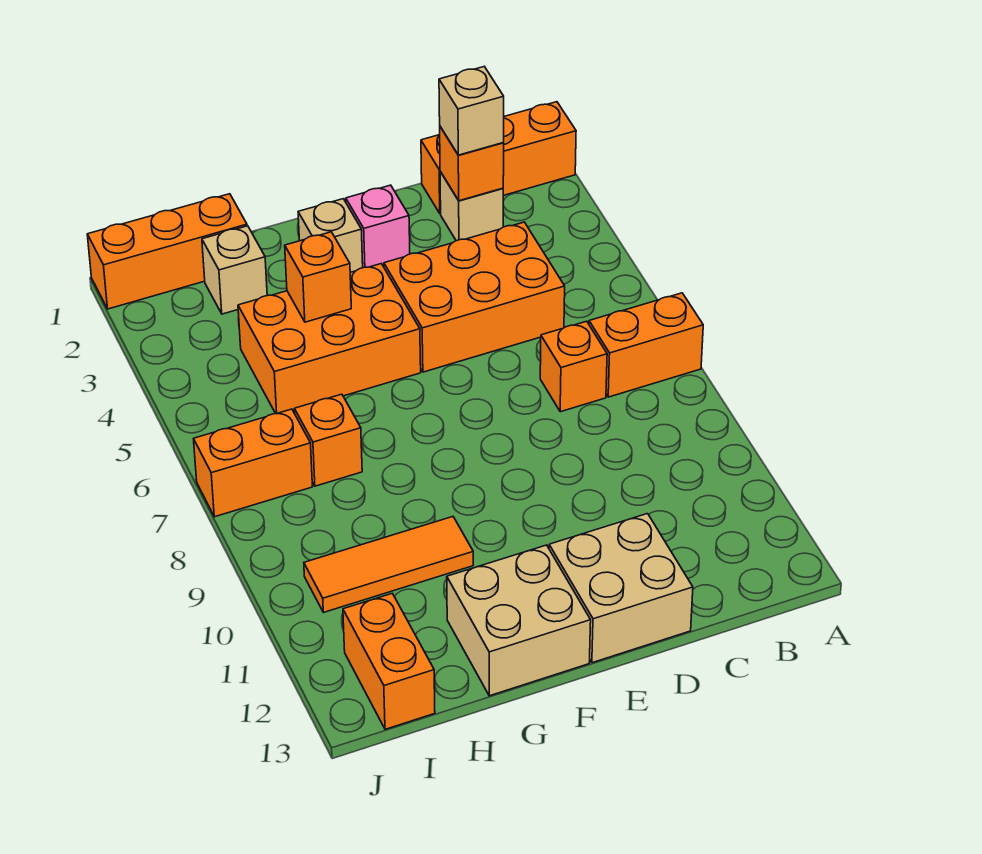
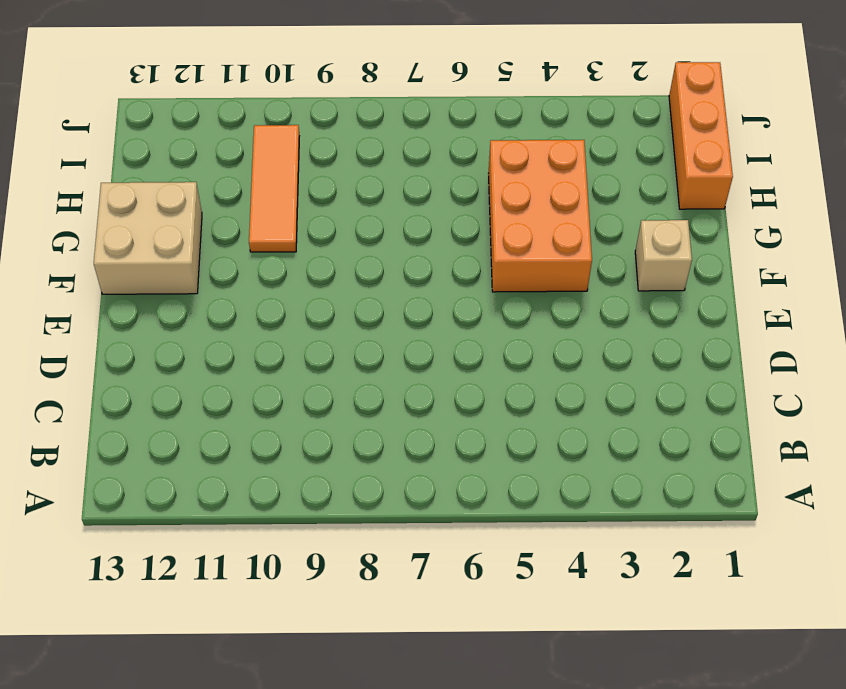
none -> orange brick A1:C1 level 1
none -> orange brick A7:B7 level 1
none -> tan brick C2 level 1

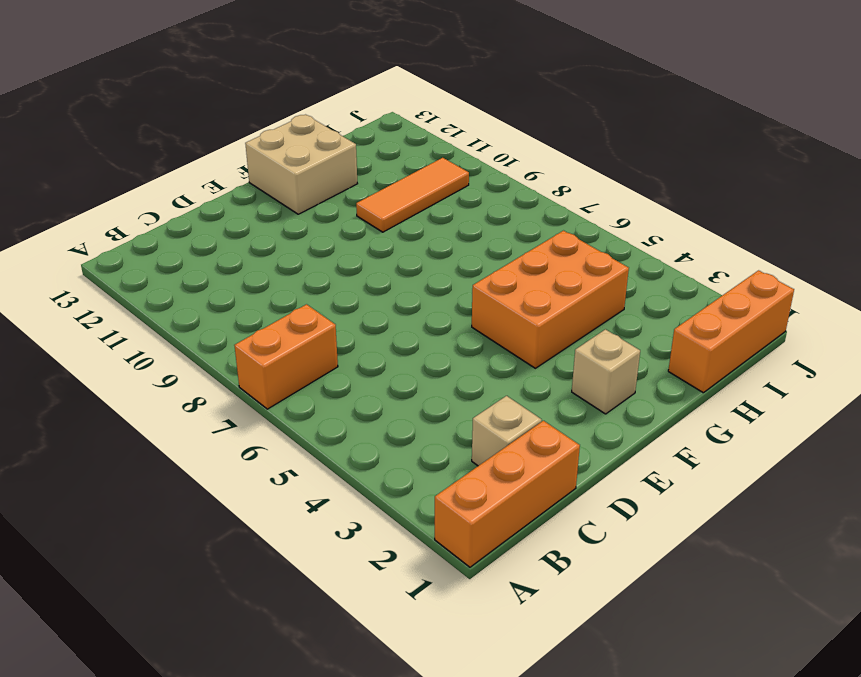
none -> orange brick C4:E5 level 1
none -> orange brick C7 level 1
none -> tan brick D12:E13 level 1

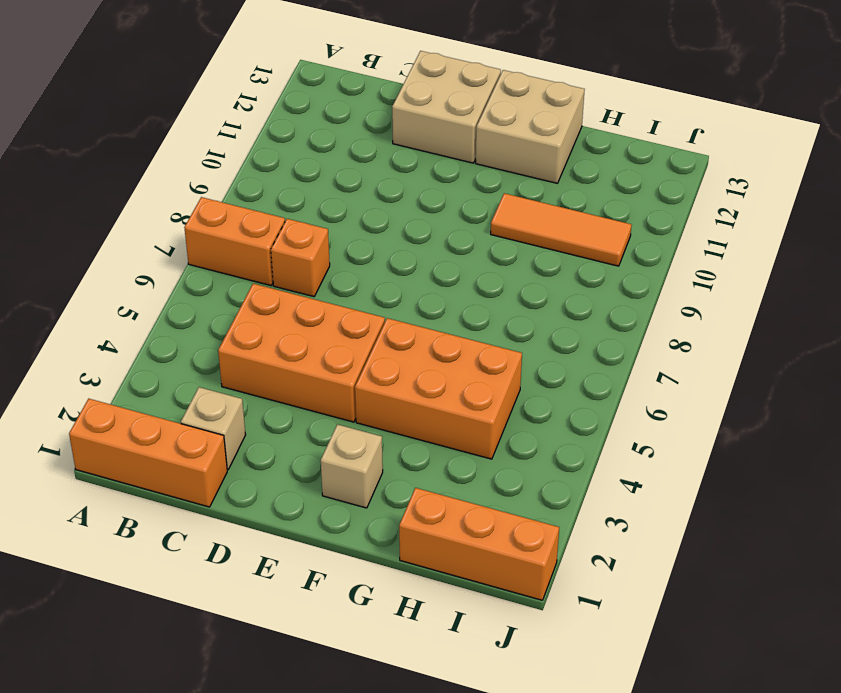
none -> pink brick E2 level 1
none -> tan brick H2 level 1
none -> orange brick H7 level 1

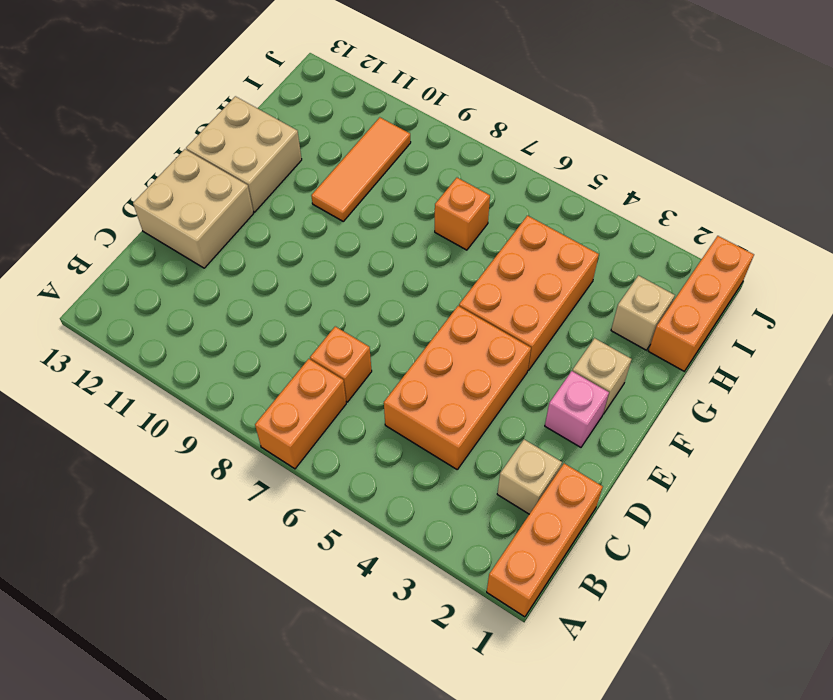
none -> orange brick I7:J7 level 1
none -> orange brick I12:I13 level 1
none -> orange brick C2 level 2

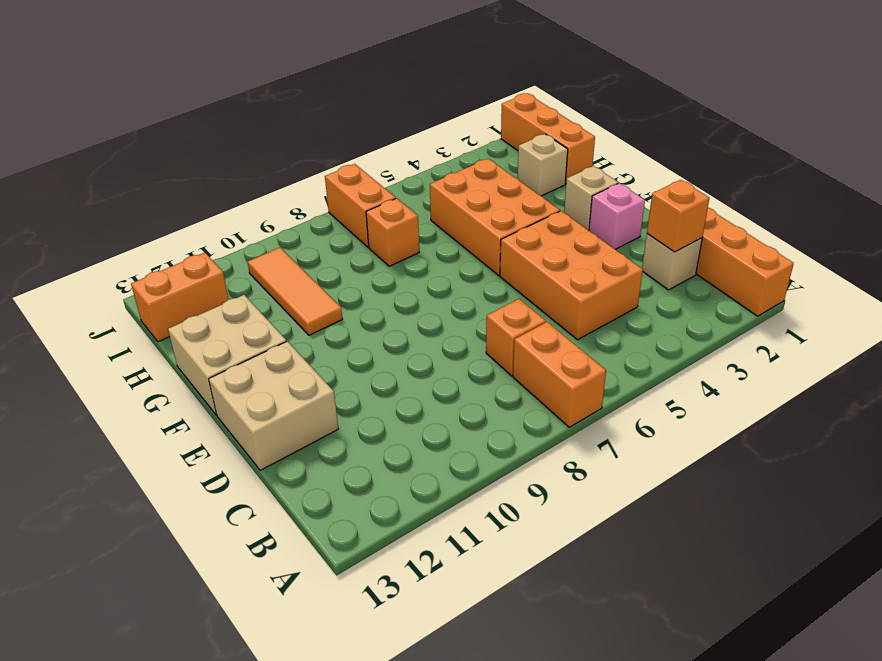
none -> orange brick G4 level 2
none -> tan brick C2 level 3

